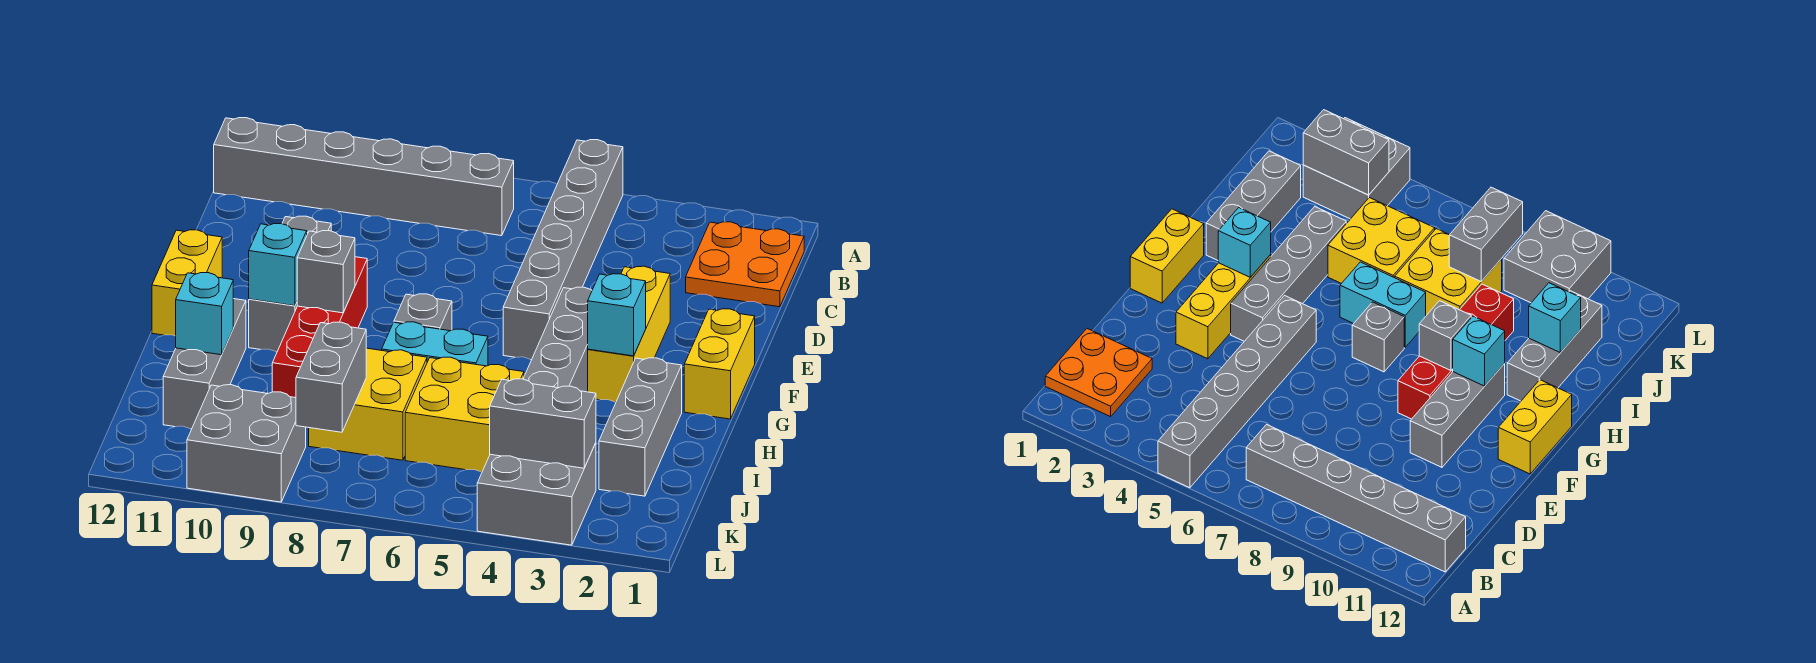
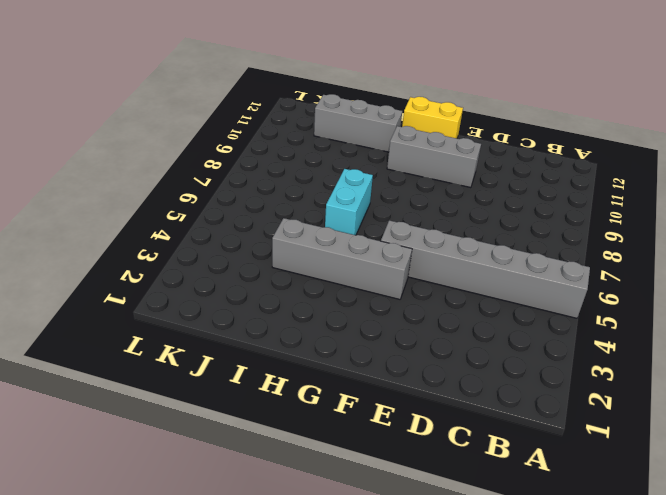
none -> orange plate B1:C2 level 1
none -> grey brick B7:B12 level 1
none -> yellow brick E3:G3 level 1

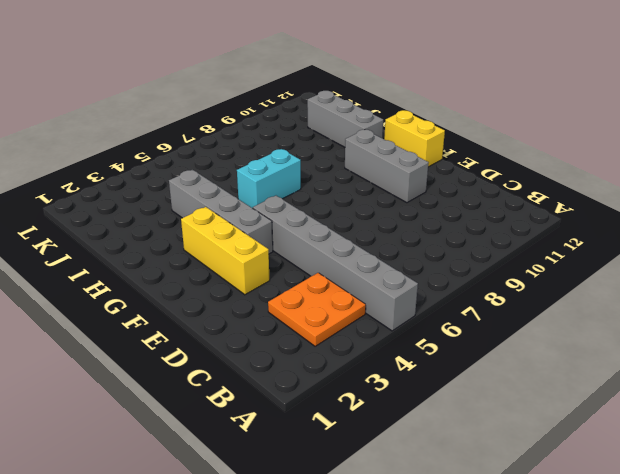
orange plate B3:C4 level 1 -> orange plate B1:C2 level 1
none -> grey brick B7:B12 level 1
none -> yellow brick F1:G1 level 1
none -> red brick F9:I9 level 1

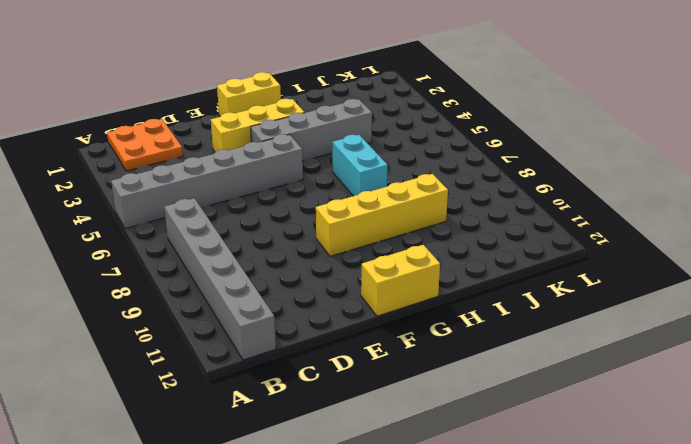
yellow brick F9:I9 level 1 -> red brick F9:I9 level 1
none -> grey brick E10:G10 level 1
none -> grey brick G7 level 1
none -> grey brick H2:J2 level 1

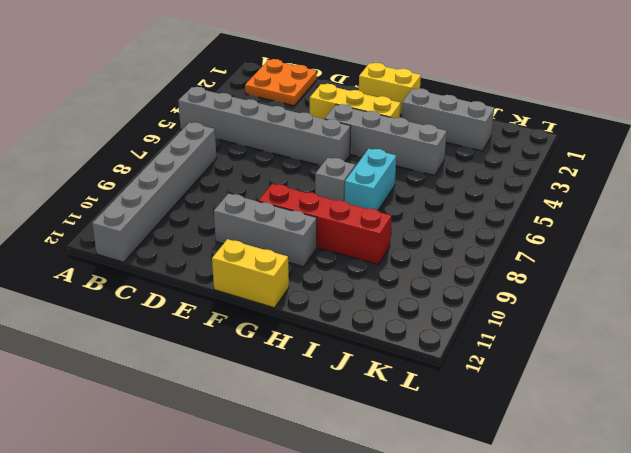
none -> grey brick H11:J11 level 1
none -> yellow brick I5:J6 level 1
none -> yellow brick I7:J8 level 1

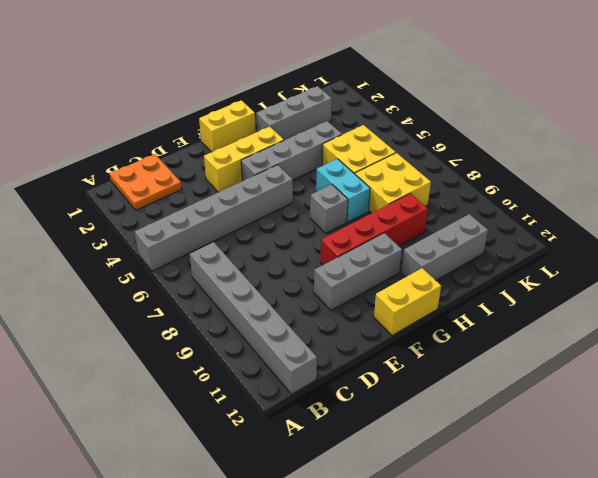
none -> grey brick K3:L4 level 1
none -> grey brick K9:L10 level 1
none -> cyan brick G3 level 2

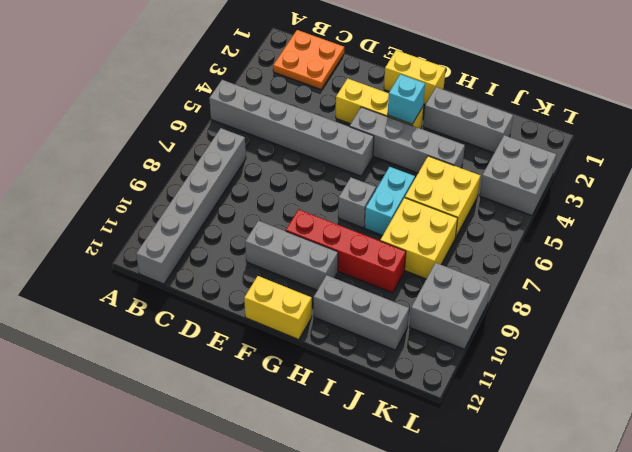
none -> grey brick G9 level 2
none -> cyan brick G10 level 2
none -> cyan brick I11 level 2

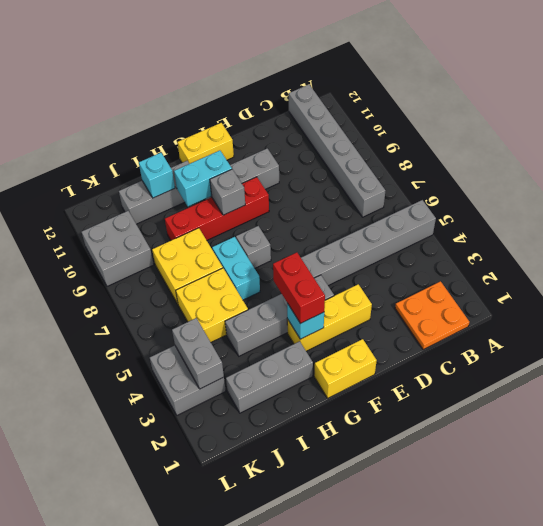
red brick G3:G4 level 3 -> none
cyan brick G10:H10 level 2 -> cyan brick G10 level 2
none -> grey brick J8:K8 level 2

